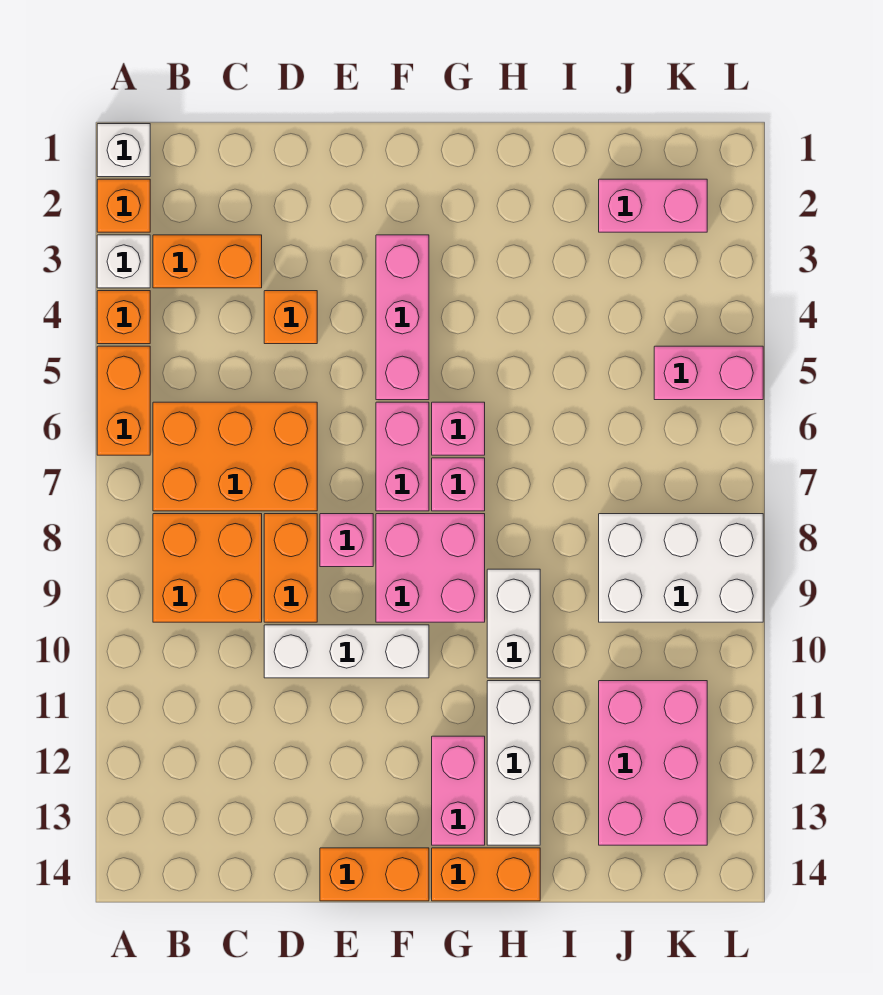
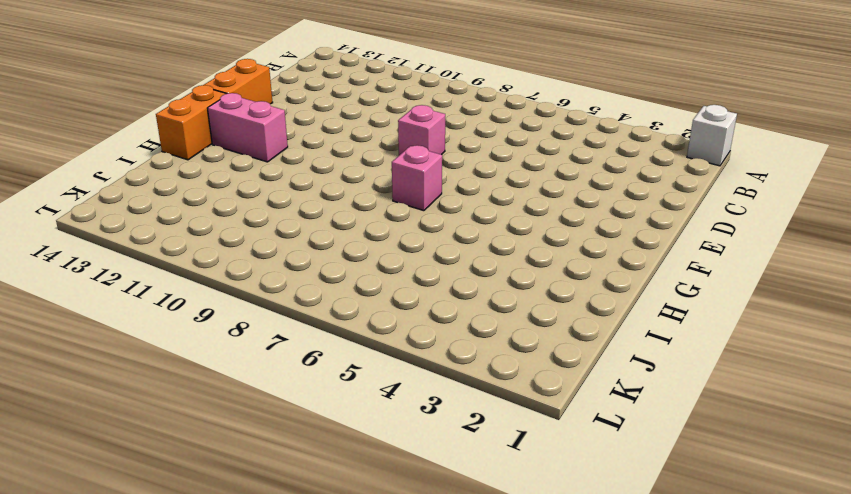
none -> orange brick A2 level 1
none -> white brick A3 level 1
none -> orange brick A4 level 1

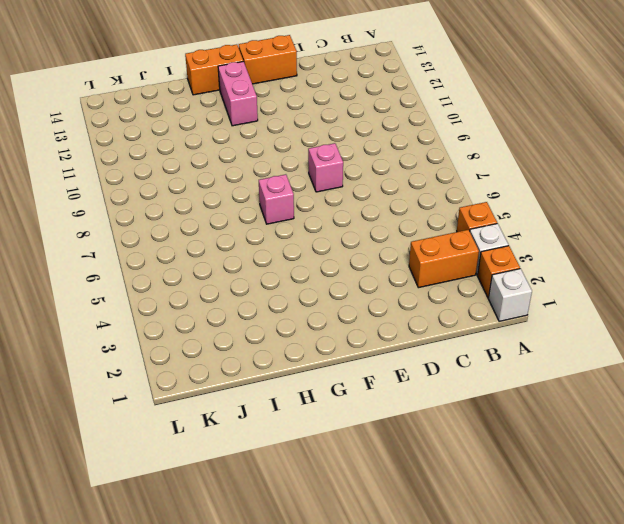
none -> orange brick A5:A6 level 1
none -> orange brick B6:D7 level 1
none -> orange brick B8:C9 level 1

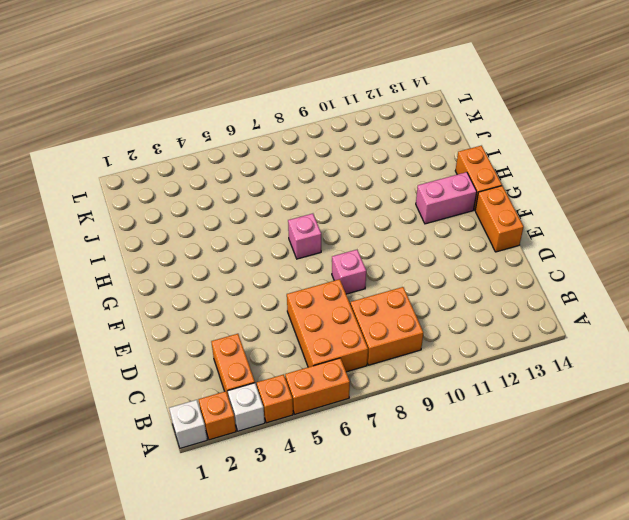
none -> orange brick D4 level 1
none -> orange brick D8:D9 level 1
none -> white brick D10:F10 level 1

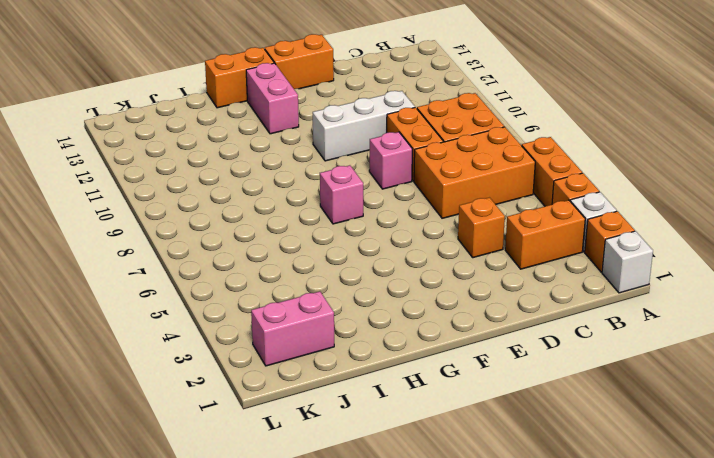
none -> pink brick F3:F5 level 1
none -> pink brick F6:F7 level 1
none -> pink brick F8:G9 level 1

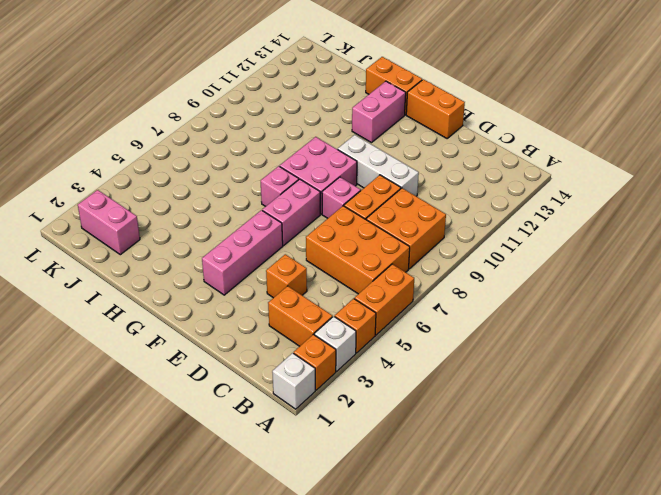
none -> pink brick G6 level 1
none -> white brick H9:H10 level 1
none -> white brick H11:H13 level 1

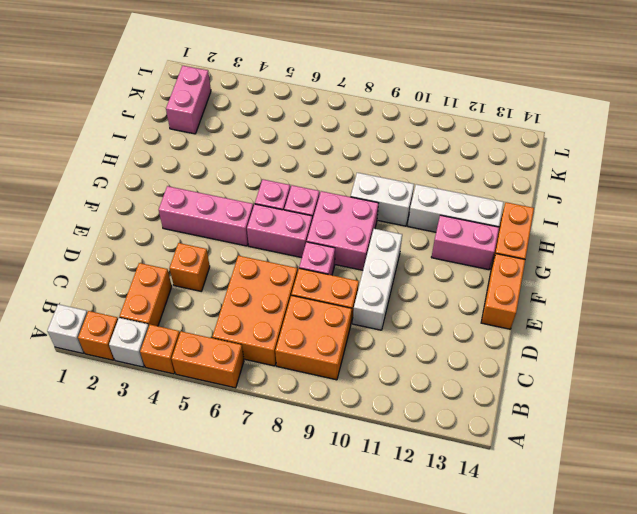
none -> white brick J8:L9 level 1
none -> pink brick J11:K13 level 1
none -> pink brick K5:L5 level 1

